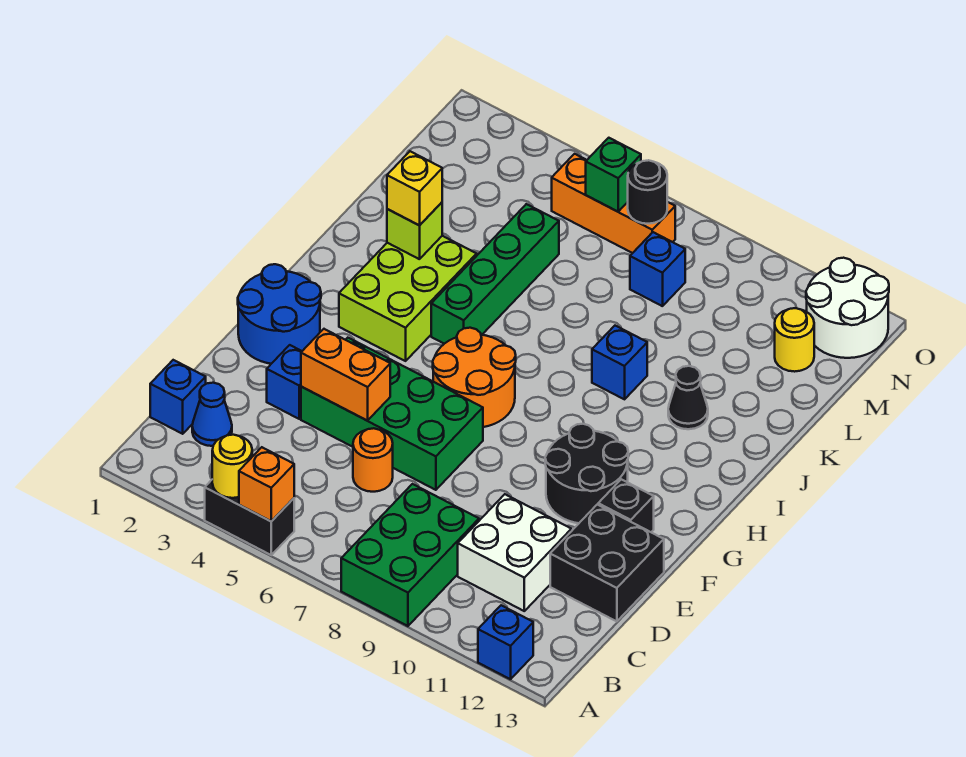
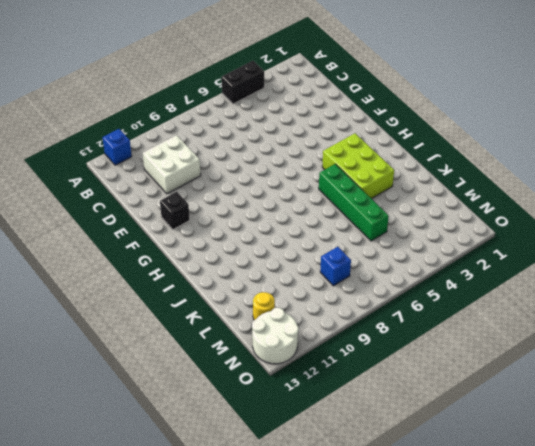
none -> green brick A8:C9 level 1
none -> blue brick C1 level 1
none -> blue cone C2 level 1

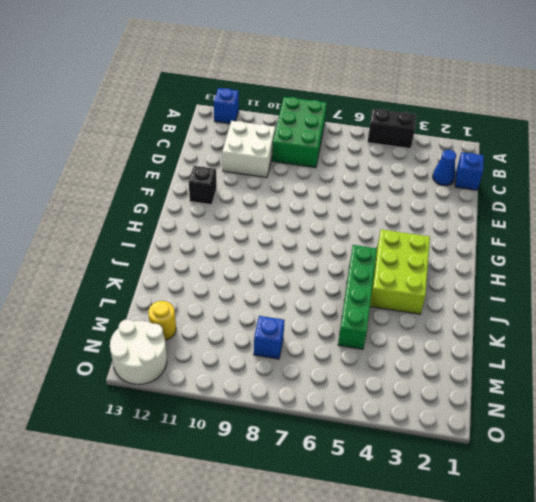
none -> orange round brick D6 level 1
none -> black brick D12:E13 level 1
none -> blue brick E3 level 1

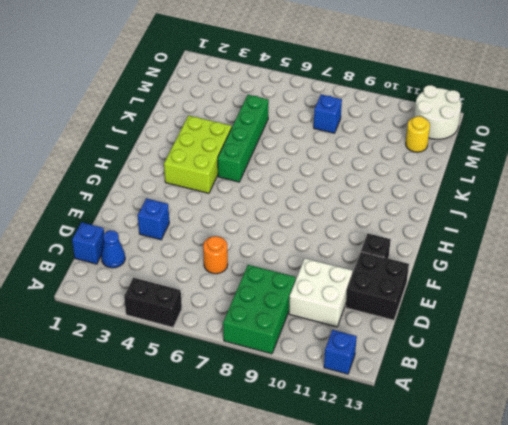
none -> green brick E4:F7 level 1
none -> blue round brick F1:G2 level 1
none -> black round brick F10:G11 level 1

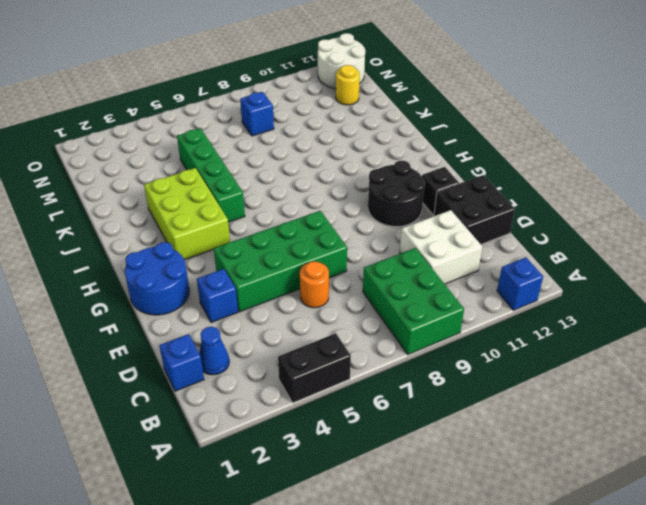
none -> orange round brick G6:H7 level 1
none -> blue brick J9 level 1
none -> black cone J11 level 1

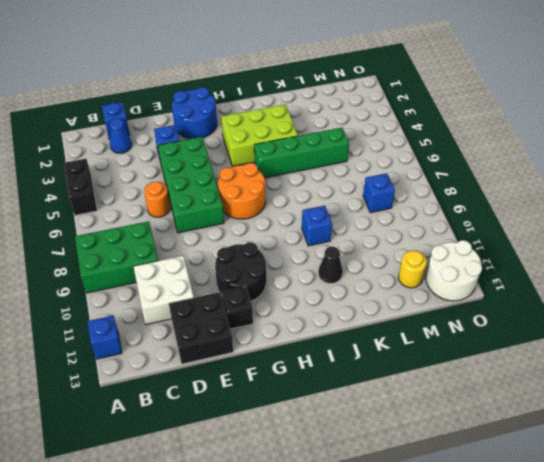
none -> orange brick N5:N7 level 1
none -> yellow round brick A4 level 2
none -> orange brick A5 level 2

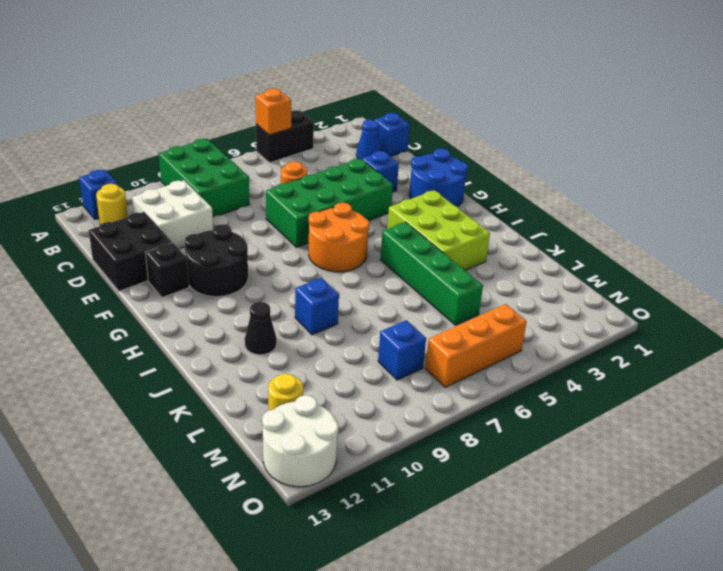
yellow round brick B12 level 1 -> yellow round brick A4 level 2
none -> orange brick E4:E5 level 2
none -> lime brick J3 level 2
none -> green brick N6 level 2

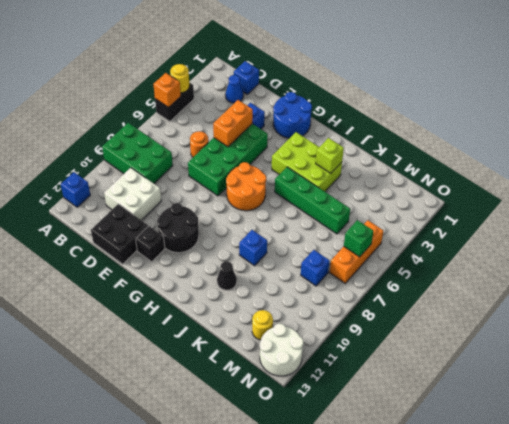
none -> black round brick N7 level 2
none -> yellow brick J3 level 3

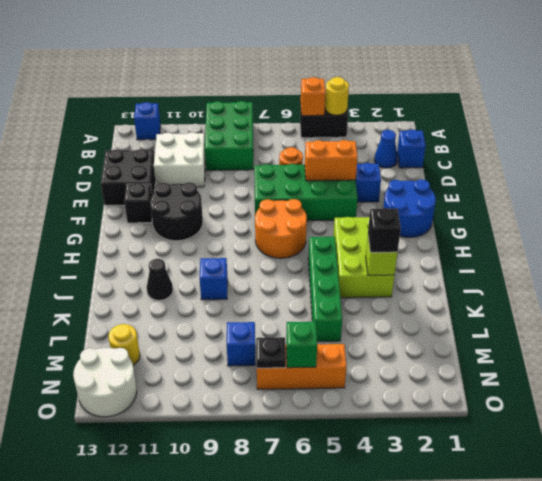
black brick J3 level 3 -> yellow brick J3 level 3
black plate N7 level 2 -> black round brick N7 level 2

